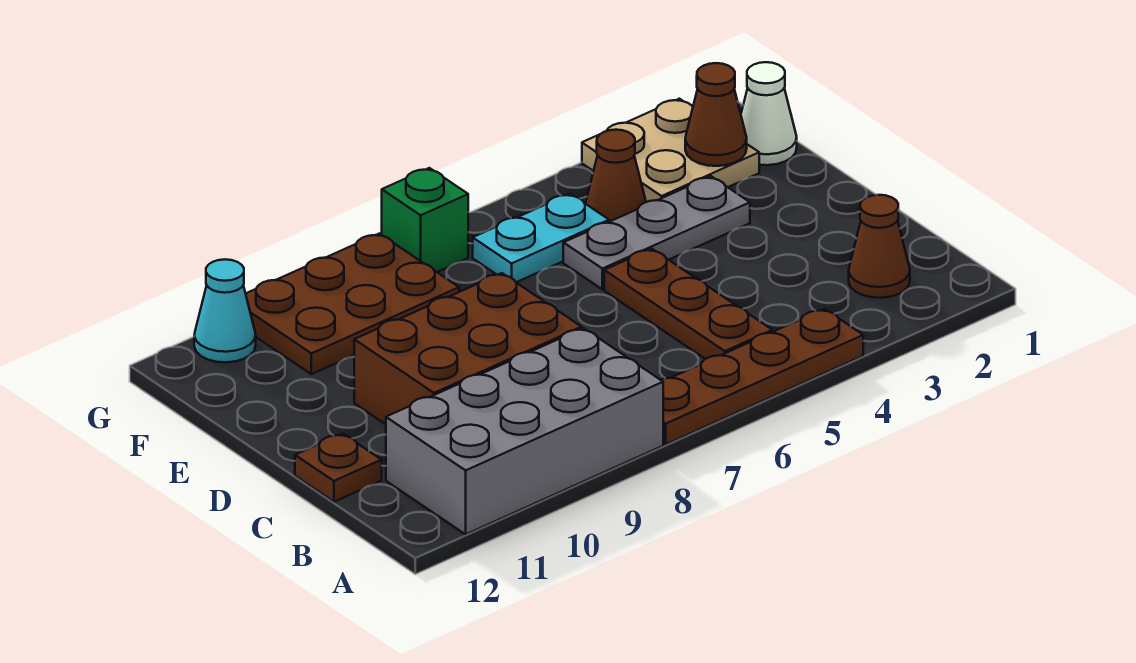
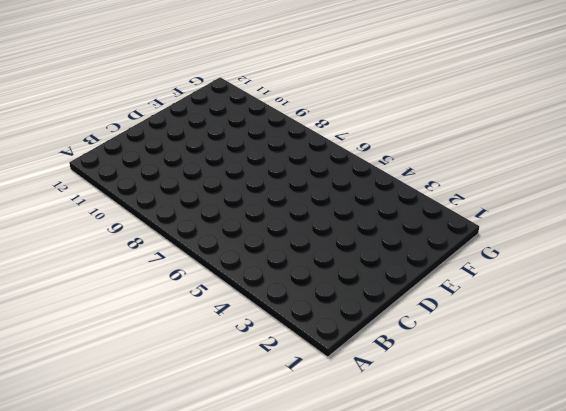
none -> brown plate A4:A7 level 1
none -> grey brick A8:B11 level 1
none -> brown cone B2 level 1

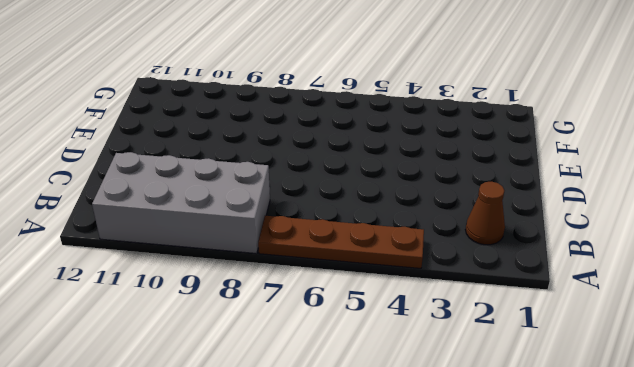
none -> brown plate B5:D5 level 1
none -> brown brick C8:D10 level 1
none -> brown plate C12 level 1

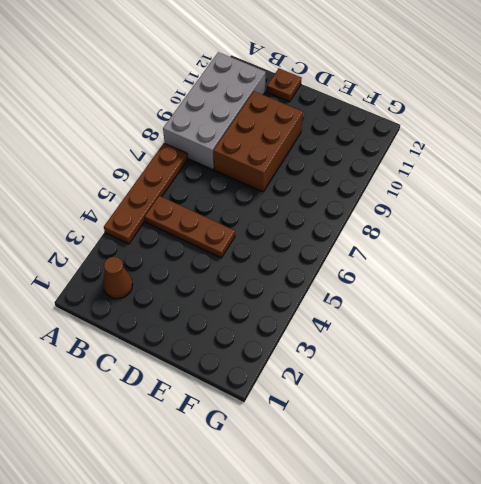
none -> grey plate E3:E5 level 1
none -> white cone F1 level 1
none -> tan plate F2:G3 level 1

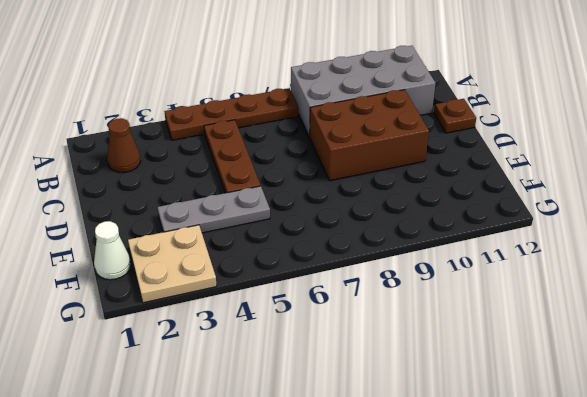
none -> brown cone F4 level 1
none -> cyan plate F5:F6 level 1
none -> brown plate F8:G10 level 1

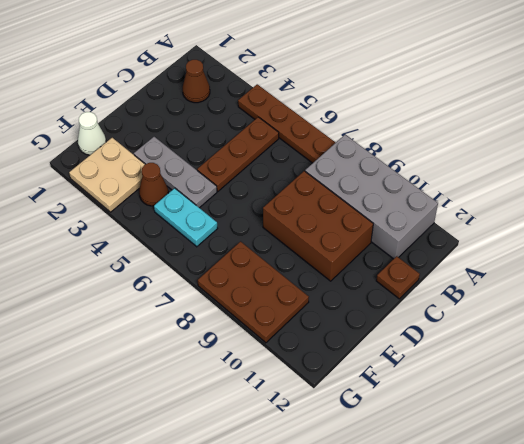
none -> green brick G7 level 1
none -> cyan cone G11 level 1
none -> brown cone F2 level 2

